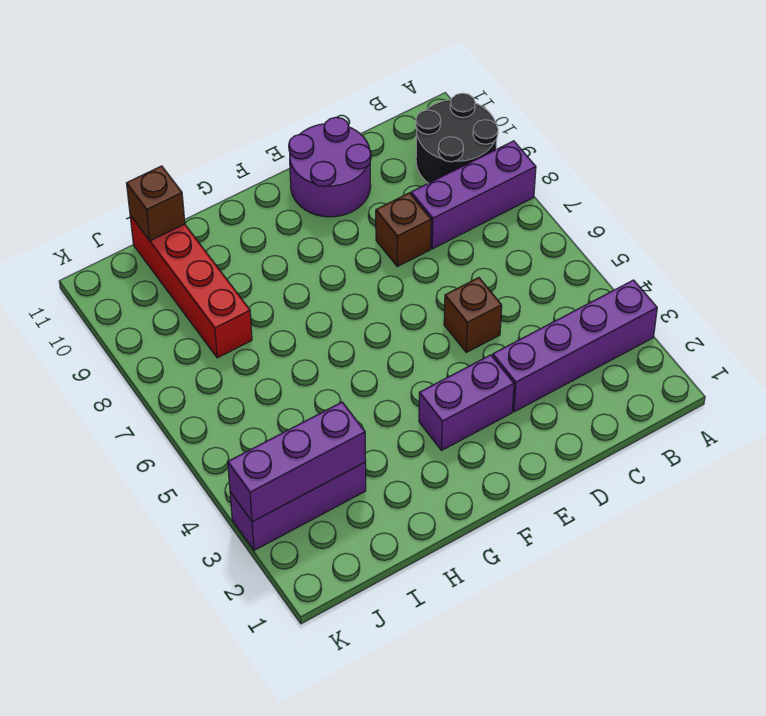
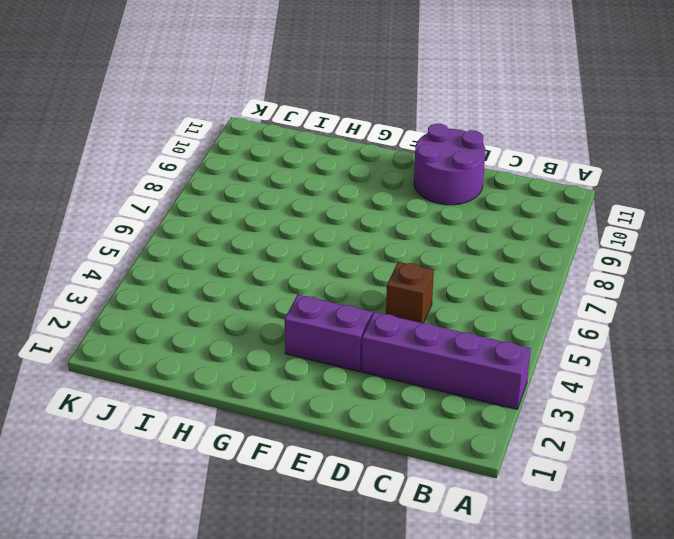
none -> purple brick A8:C8 level 1
none -> black round brick A9:B10 level 1

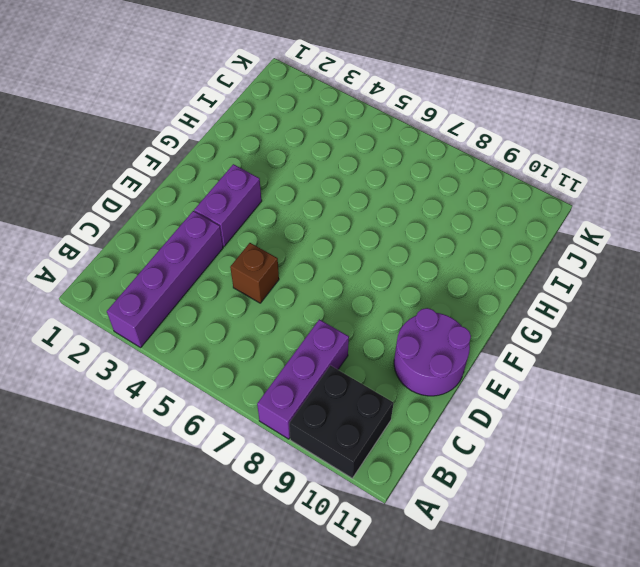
black brick A9:B10 level 1 -> black round brick A9:B10 level 1
none -> brown brick D8 level 1
none -> purple brick I3:K3 level 1

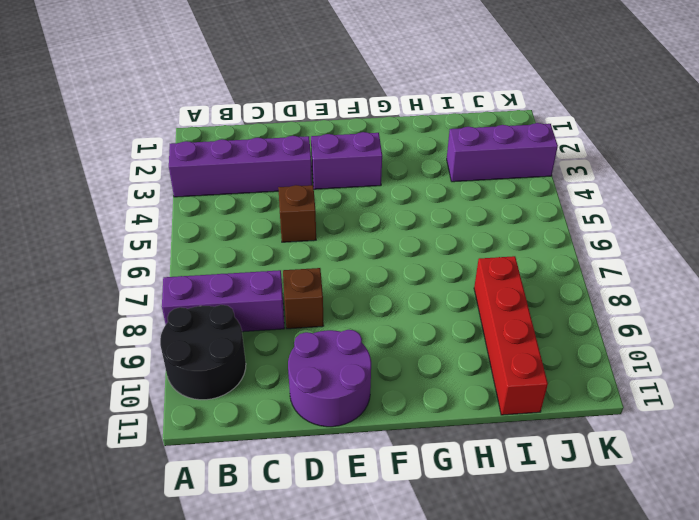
none -> purple brick I3:K3 level 2
none -> brown brick I11 level 2

